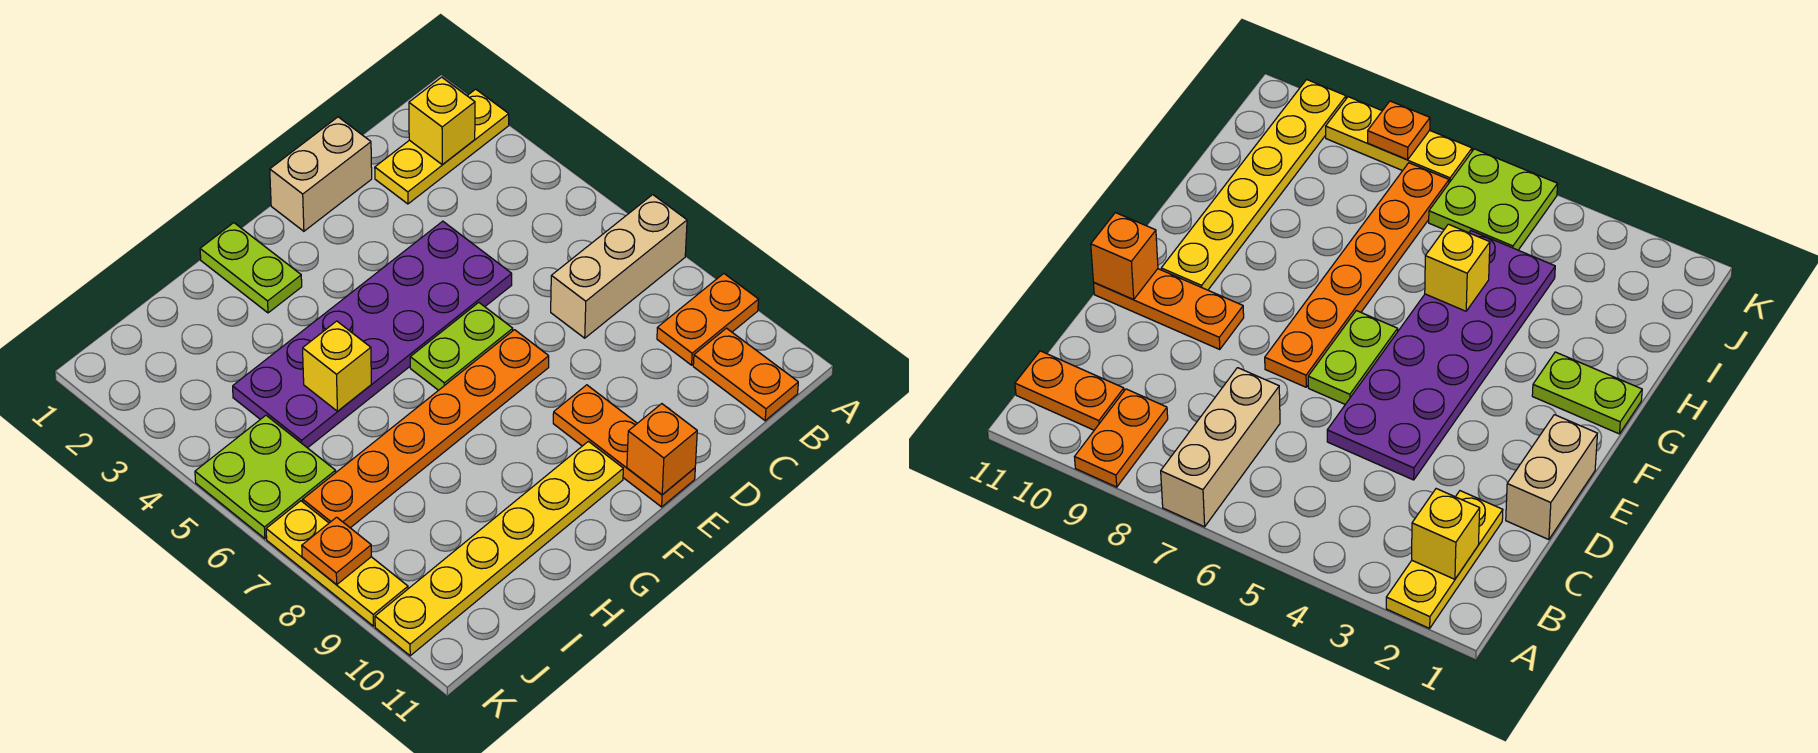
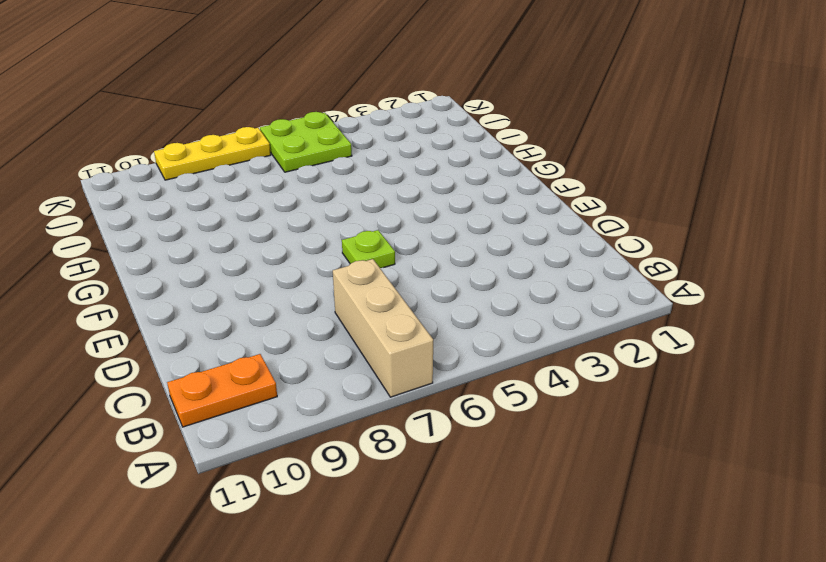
lime plate E6 level 1 -> lime plate E6:F6 level 1
none -> yellow plate A2:C2 level 1
none -> orange plate A9:B9 level 1
none -> tan brick D1:E1 level 1

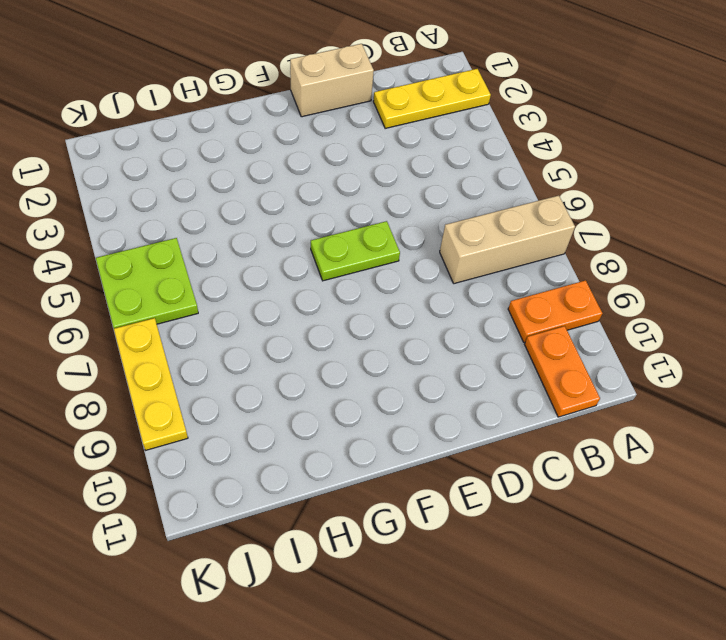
none -> purple plate D4:I5 level 1
none -> orange plate E7:J7 level 1
none -> orange plate E9:E11 level 1

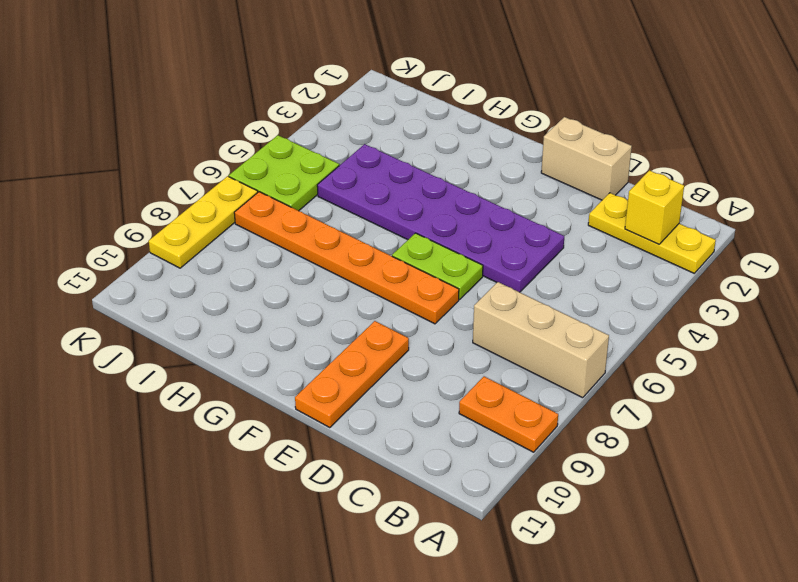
none -> orange plate B10:B11 level 1
none -> yellow plate F10:K10 level 1
none -> lime plate G1:G2 level 1

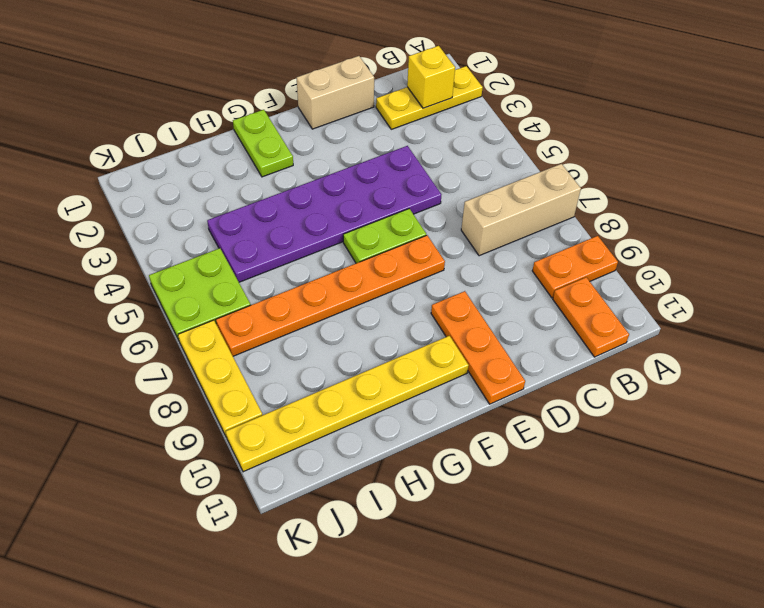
none -> orange brick E11 level 2
none -> yellow brick H5 level 2
none -> orange plate K8 level 2

